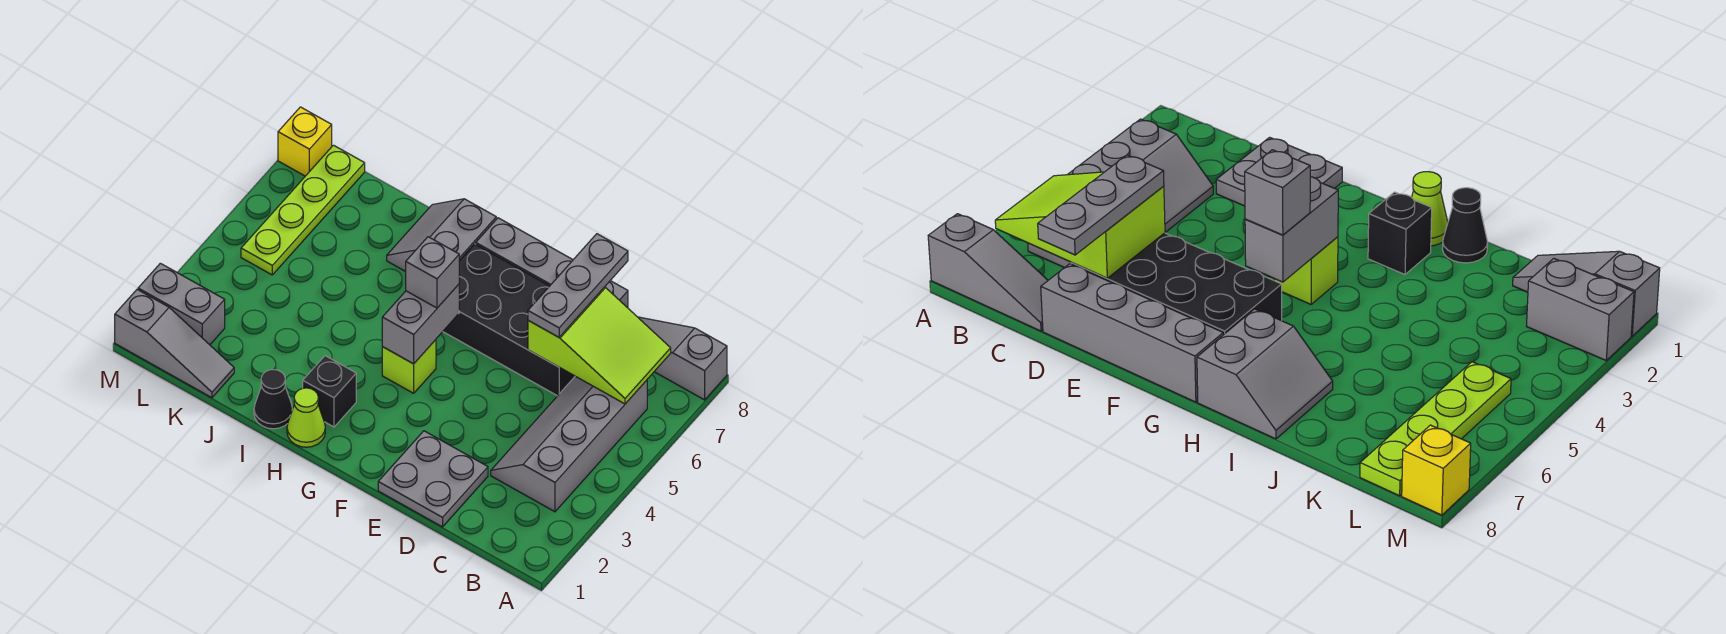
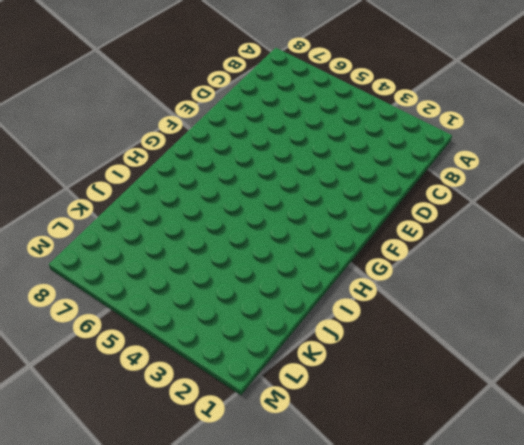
none -> grey slope A8:C8 level 1 top A
none -> grey slope B3:C6 level 1 top B
none -> grey plate D1:E2 level 1

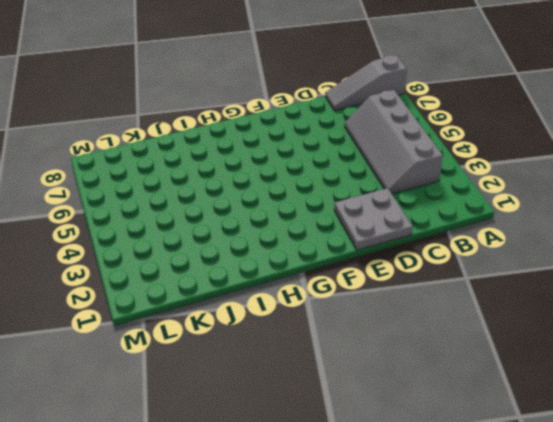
none -> black brick D6:G7 level 1
none -> grey brick D8:G8 level 1
none -> lime brick G4 level 1

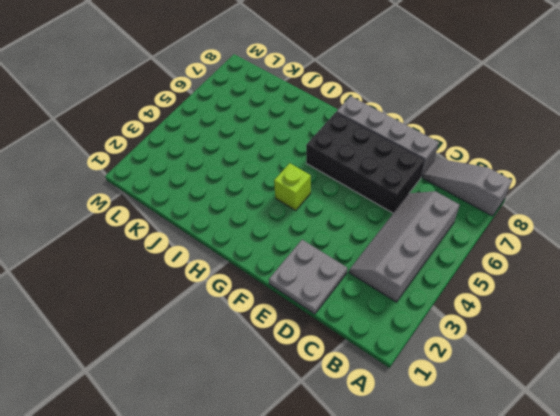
none -> lime cone H1 level 1
none -> black brick H2 level 1
none -> grey slope H7:I8 level 1 top H

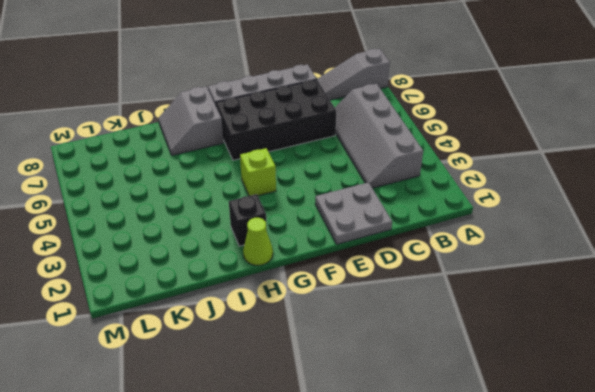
none -> black cone I1 level 1
none -> grey slope K1:M1 level 1 top M
none -> grey brick L2:M2 level 1

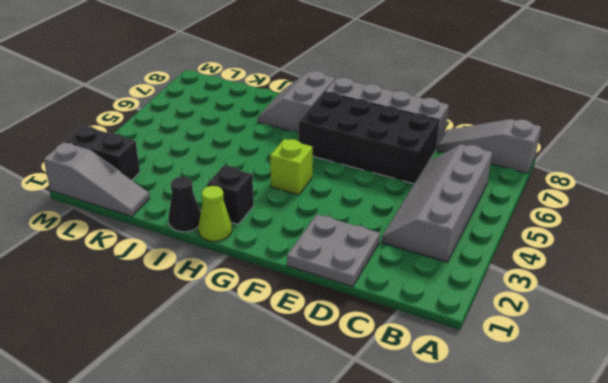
black brick L2:M2 level 1 -> grey brick L2:M2 level 1
none -> lime plate L5:L8 level 1
none -> yellow brick M8 level 1
none -> lime slope B6:D7 level 2 top D

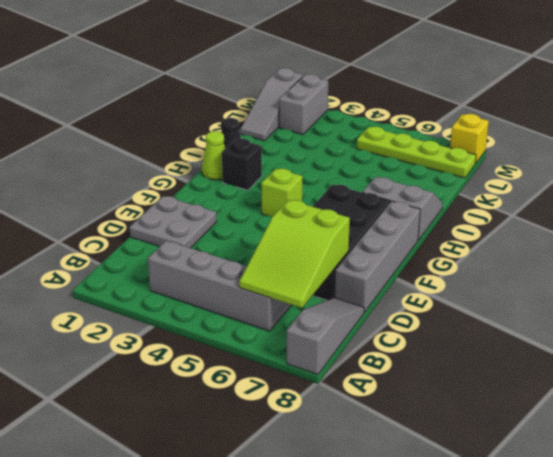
none -> grey brick G4:G5 level 2
none -> grey plate D6:D8 level 3
none -> grey brick G5 level 3

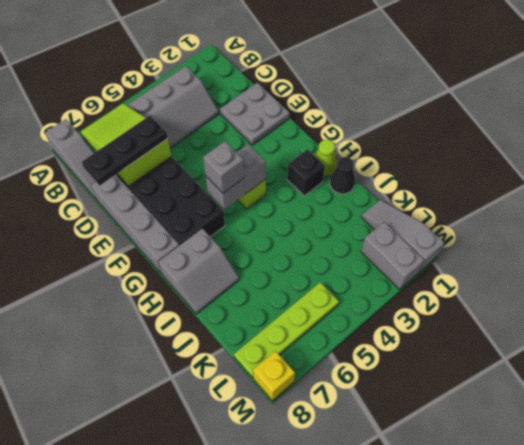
black plate D6:D8 level 3 -> grey plate D6:D8 level 3

